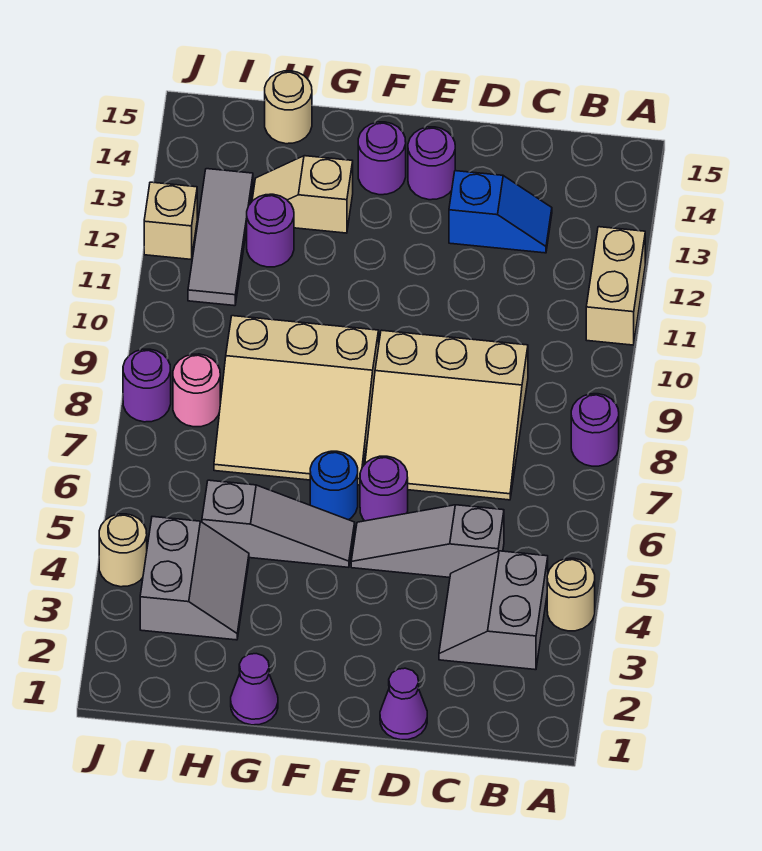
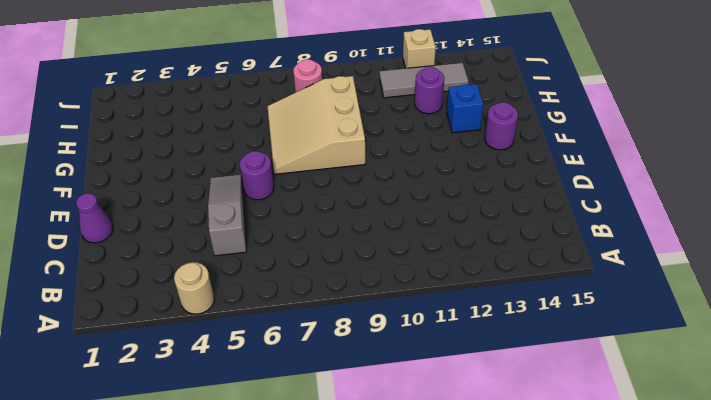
blue brick G13 level 1 -> tan slope G13:H13 level 1 top G
none -> purple round brick A8 level 1
none -> tan brick A11:A12 level 1
none -> grey slope B3:C4 level 1 top B

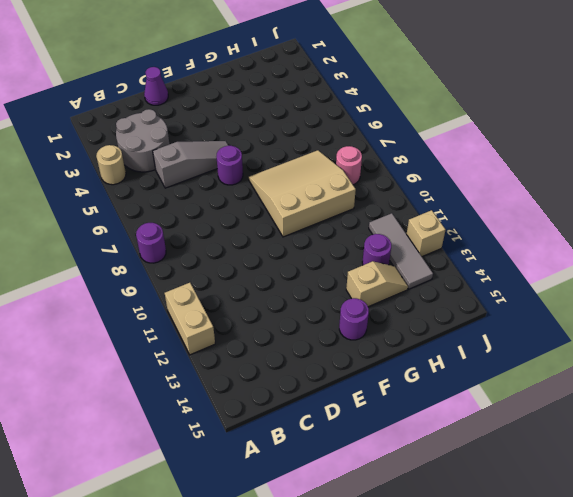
grey round brick B3:C4 level 1 -> grey slope B3:C4 level 1 top B
none -> tan slope C7:E9 level 1 top 9
none -> blue slope C13:D13 level 1 top D
none -> purple round brick E14 level 1

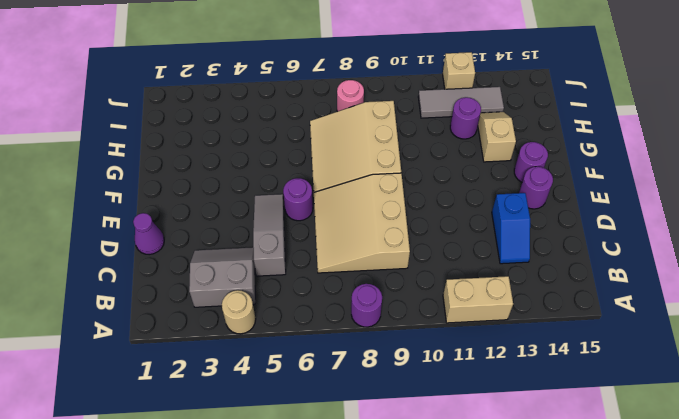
none -> grey slope F5:H5 level 1 top H
none -> blue round brick F6 level 1
none -> purple cone G1 level 1

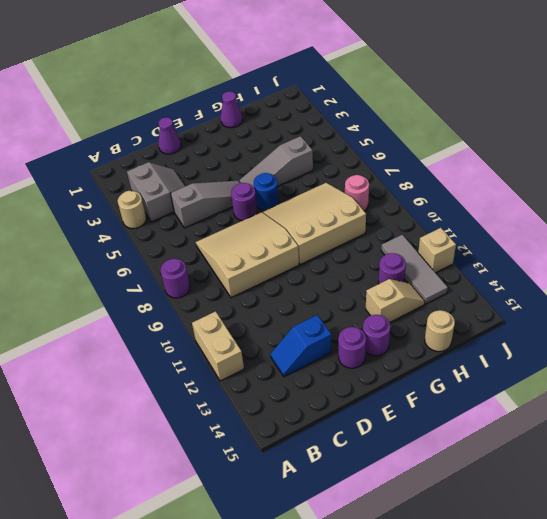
none -> grey slope H3:I4 level 1 top I
none -> tan round brick J4 level 1
none -> purple round brick J8 level 1

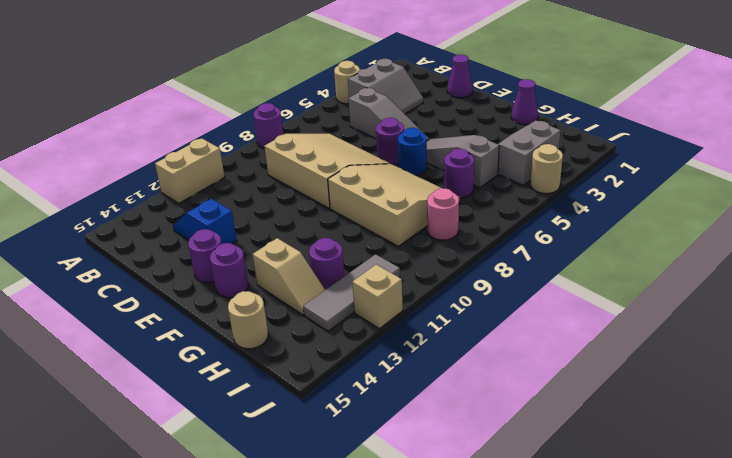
purple round brick H6 level 1 -> purple round brick J8 level 1

